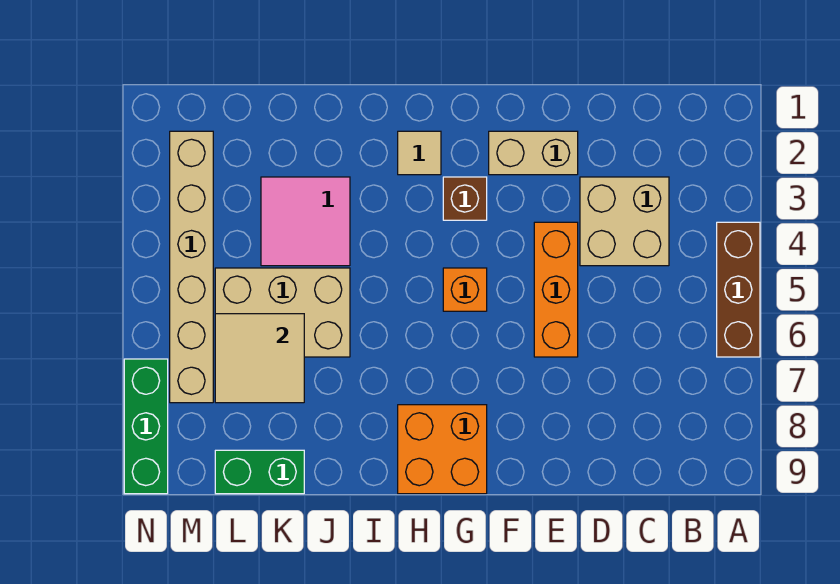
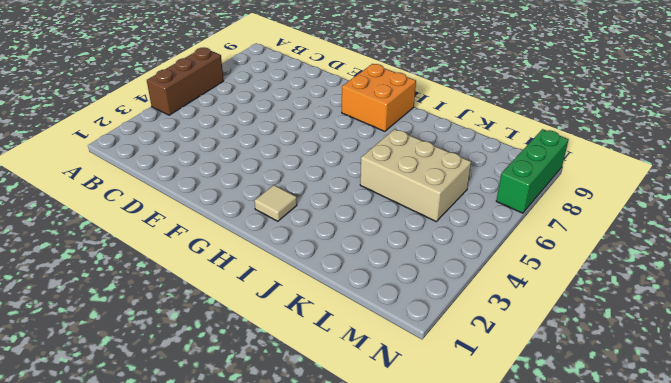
none -> tan brick C3:D4 level 1
none -> tan brick E2:F2 level 1
none -> orange brick E4:E6 level 1

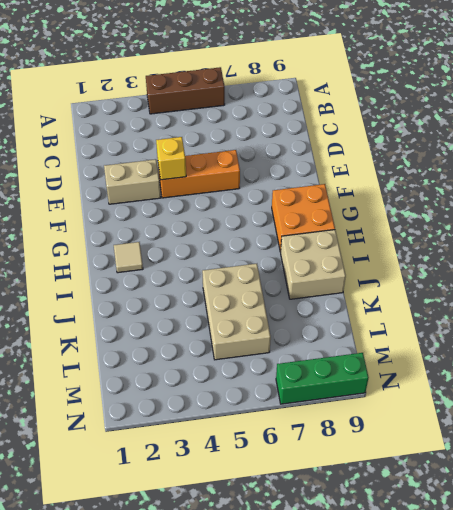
tan brick E2:E3 level 1 -> tan brick E2:F2 level 1
yellow brick E4 level 2 -> none
tan brick I8:J9 level 1 -> tan brick C3:D4 level 1
none -> brown brick G3 level 1
none -> orange brick G5 level 1
none -> pink tile J3:K4 level 1

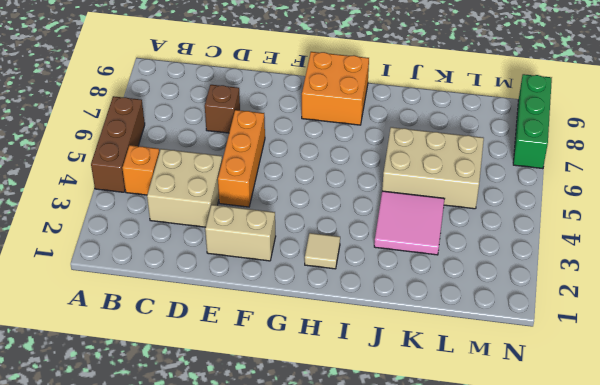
orange brick B4 level 1 -> orange brick G5 level 1
brown brick D7 level 1 -> brown brick G3 level 1
none -> green brick K9:L9 level 1
none -> tan brick M2:M7 level 1
none -> tan tile K6:L7 level 2

